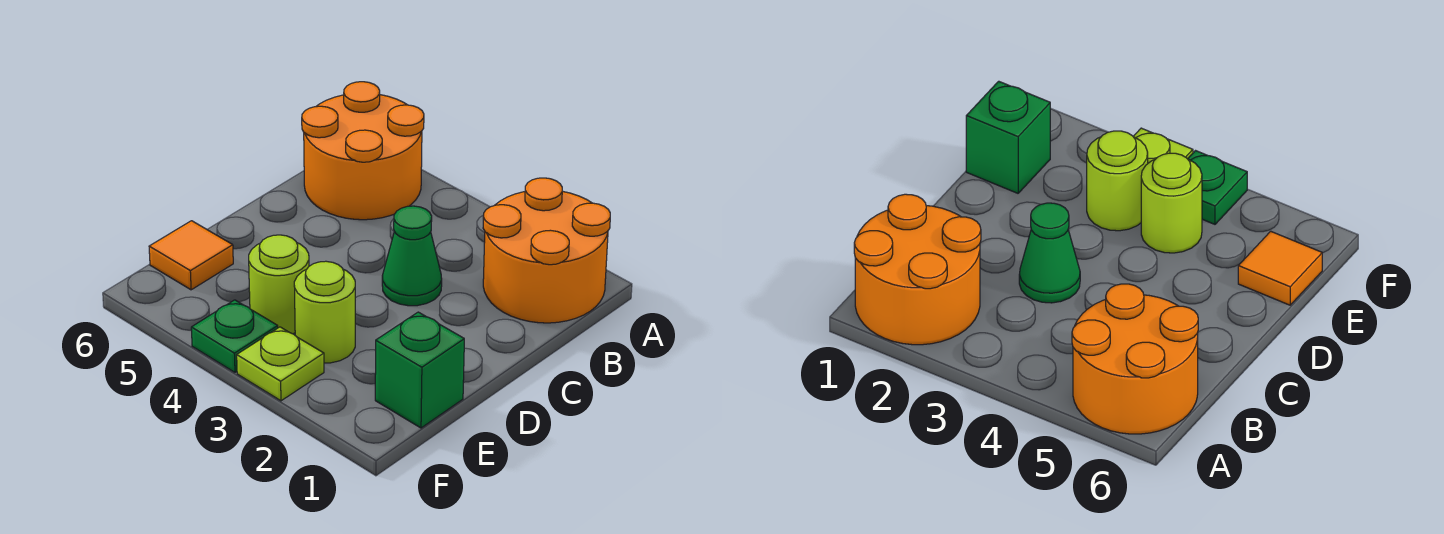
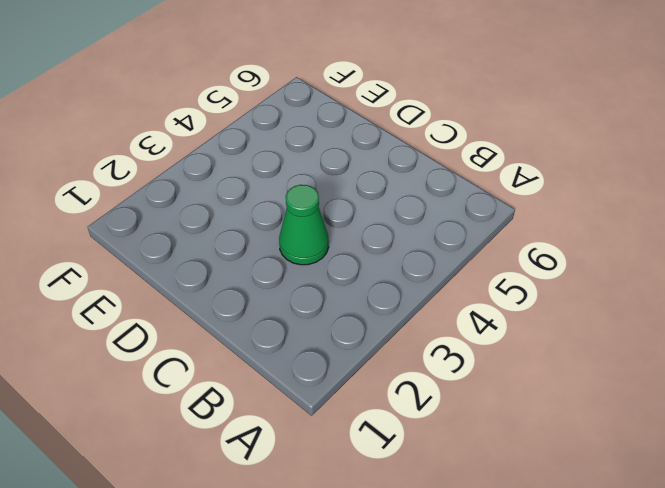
none -> orange round brick A1:B2 level 1
none -> orange round brick A5:B6 level 1

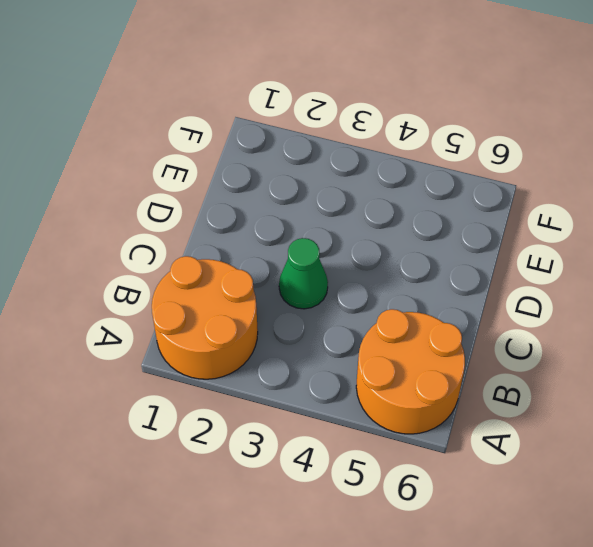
none -> green brick E1 level 1
none -> lime round brick E3 level 1

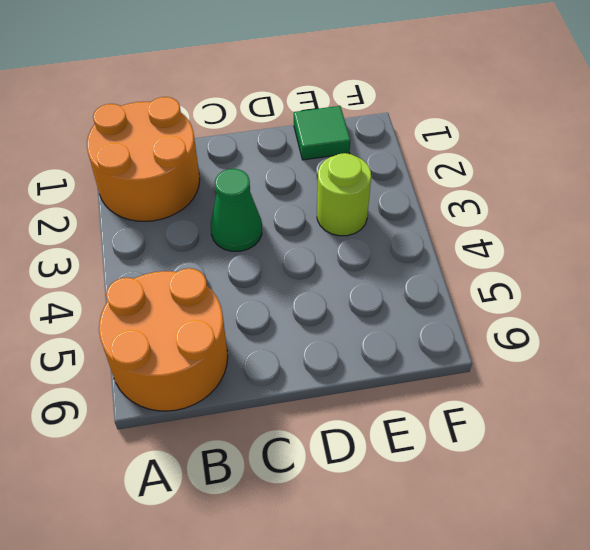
green tile E1 level 1 -> green brick E1 level 1
none -> lime round brick E4 level 1
none -> orange tile E6 level 1

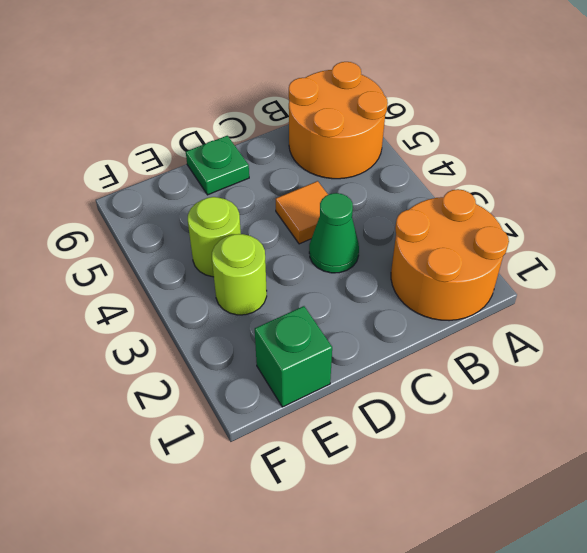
orange tile C4 level 1 -> orange tile E6 level 1
green plate D6 level 1 -> green plate F4 level 1
none -> lime plate F3 level 1

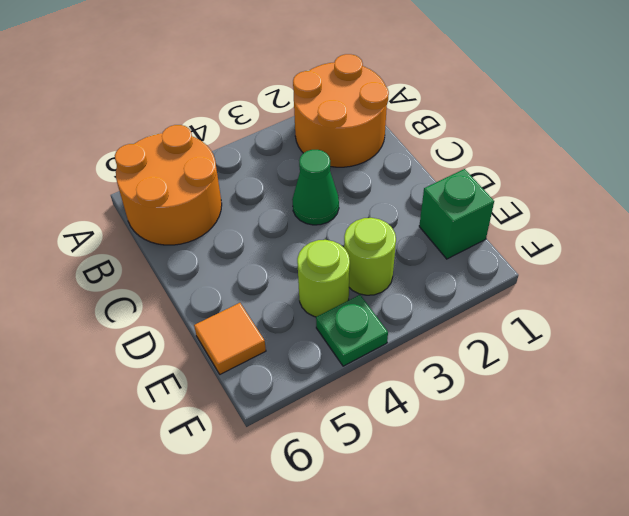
none -> lime plate F3 level 1

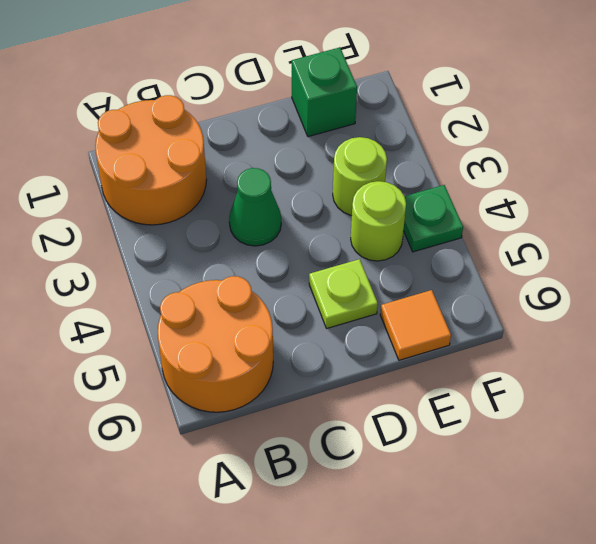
lime plate D5 level 1 -> lime plate F3 level 1

